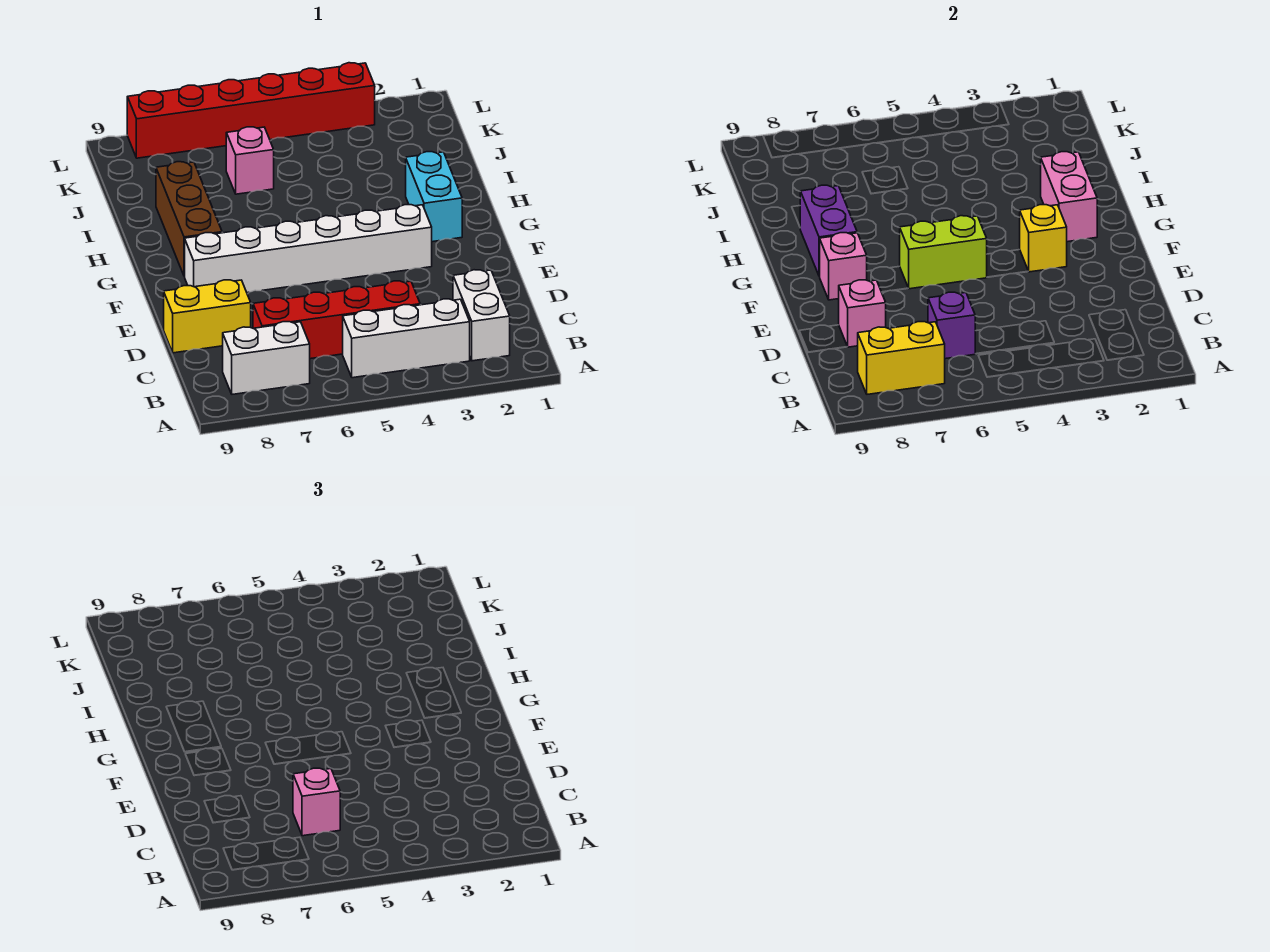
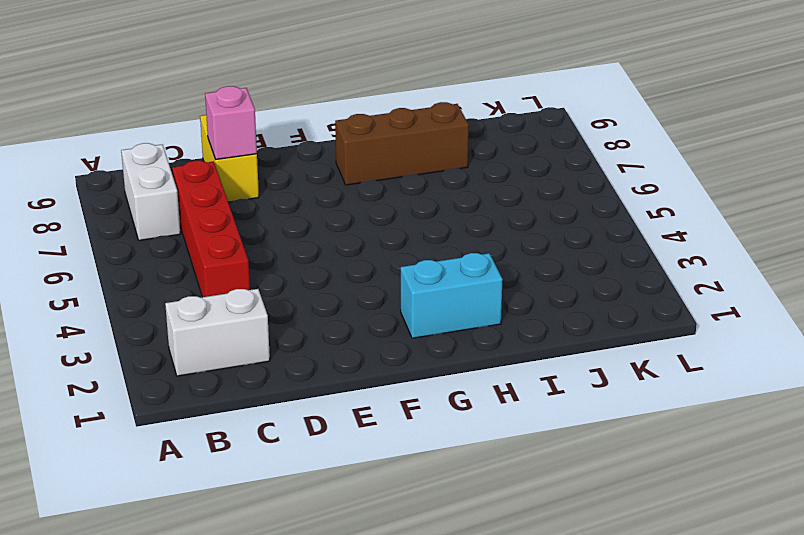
none -> white brick B3:B5 level 1
none -> white brick F3:F8 level 1
none -> pink brick J6 level 1

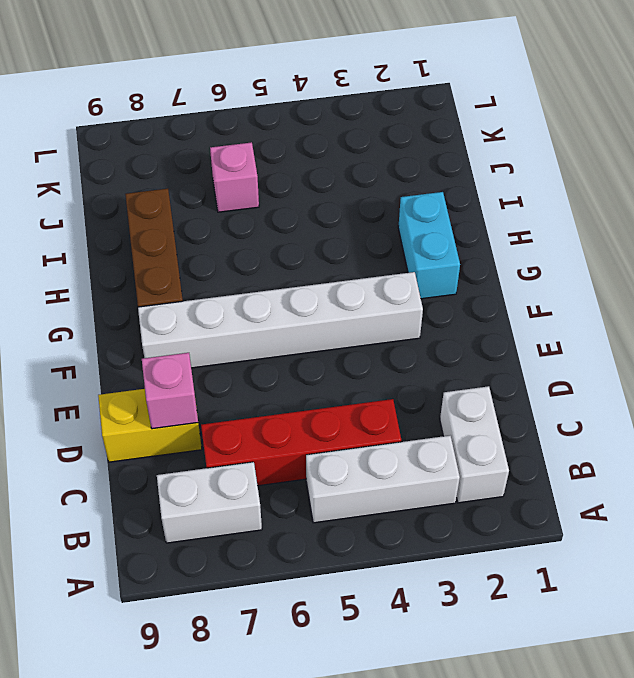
none -> red brick L3:L8 level 1
none -> yellow brick B7:B8 level 2
none -> purple brick C6 level 2

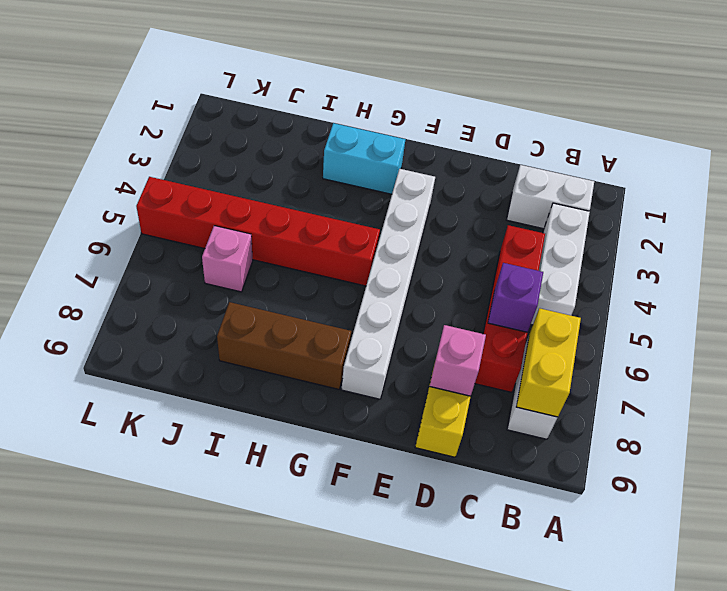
red brick G5:L5 level 1 -> red brick L3:L8 level 1
none -> yellow brick F3 level 2
none -> lime brick F5:F6 level 2
none -> pink brick F8 level 2

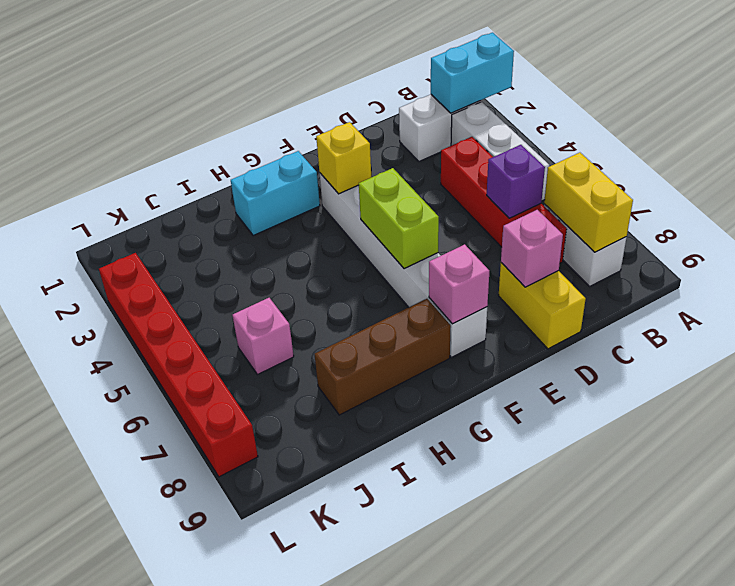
cyan brick A2:B2 level 2 -> none
none -> pink brick G2:H2 level 2
none -> purple brick G8:H8 level 2
none -> pink brick C6 level 3

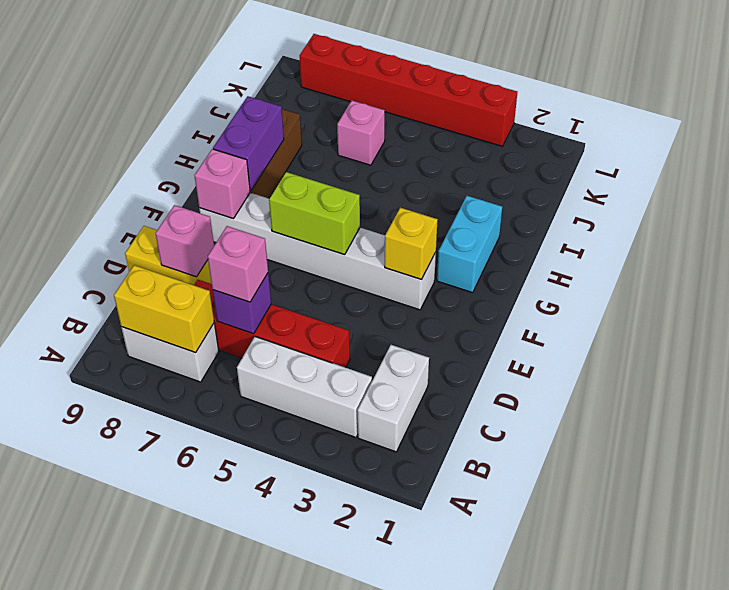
none -> pink brick G2:H2 level 2

